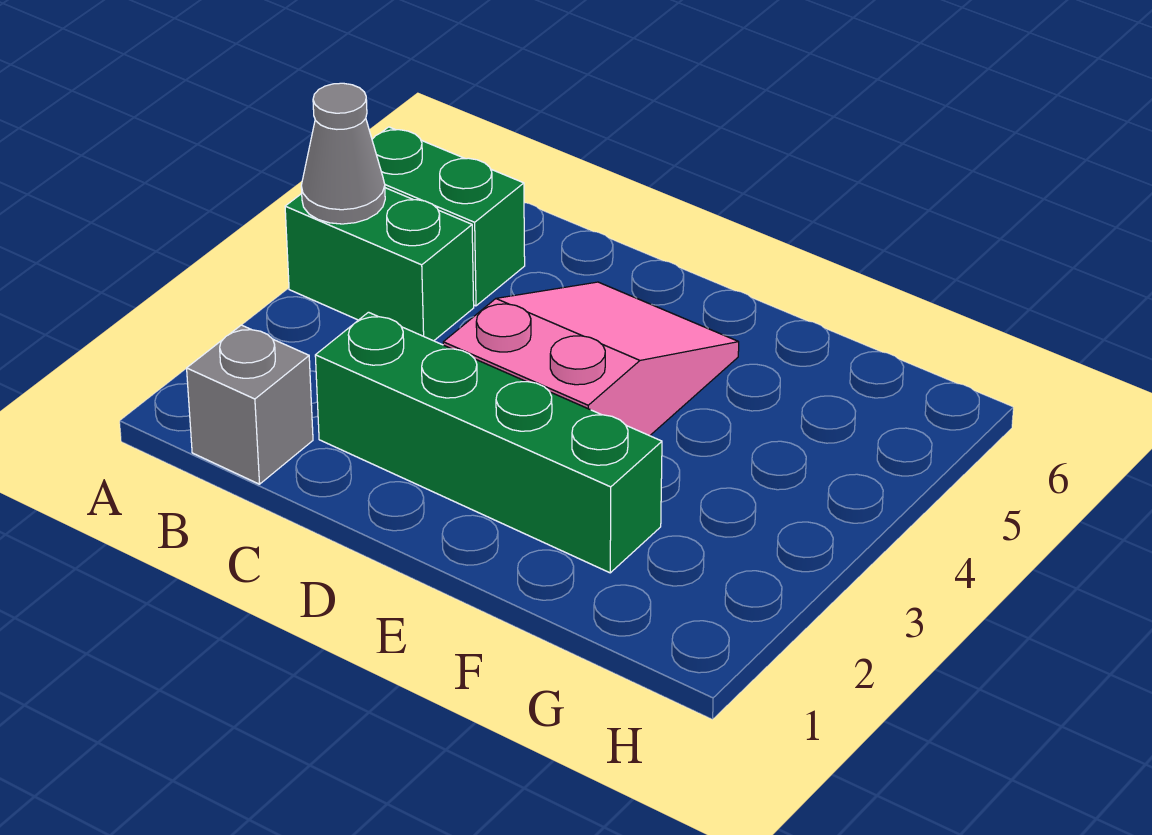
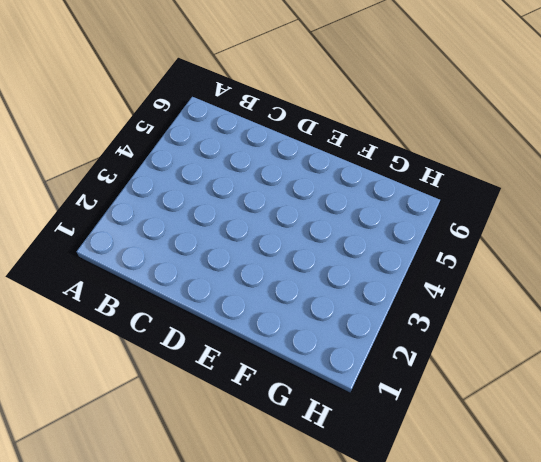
none -> green brick A4:B4 level 1
none -> green brick A5:B5 level 1

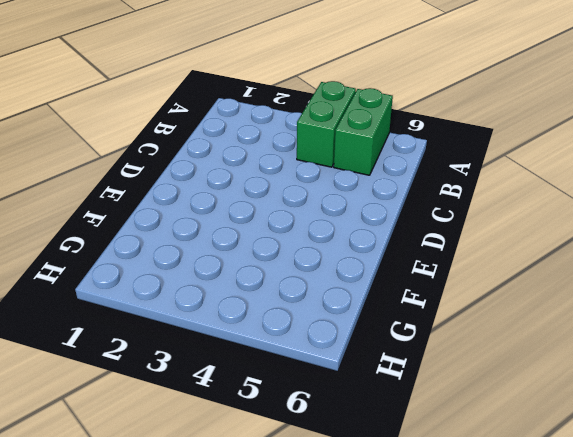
none -> grey brick B1 level 1
none -> green brick C2:F2 level 1

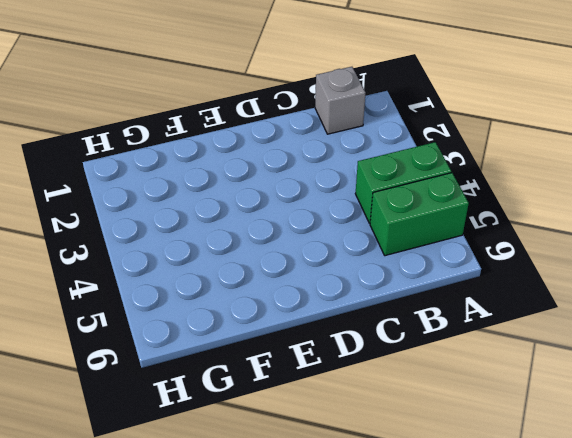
none -> green brick C2:F2 level 1
none -> pink slope D3:E5 level 1 top 3

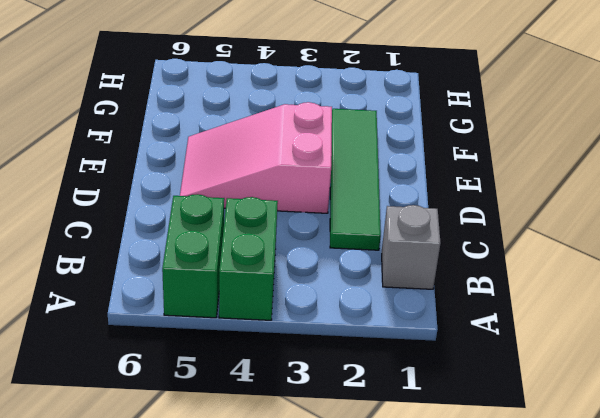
green tile C2:F2 level 1 -> green brick C2:F2 level 1
none -> grey cone A4 level 2

